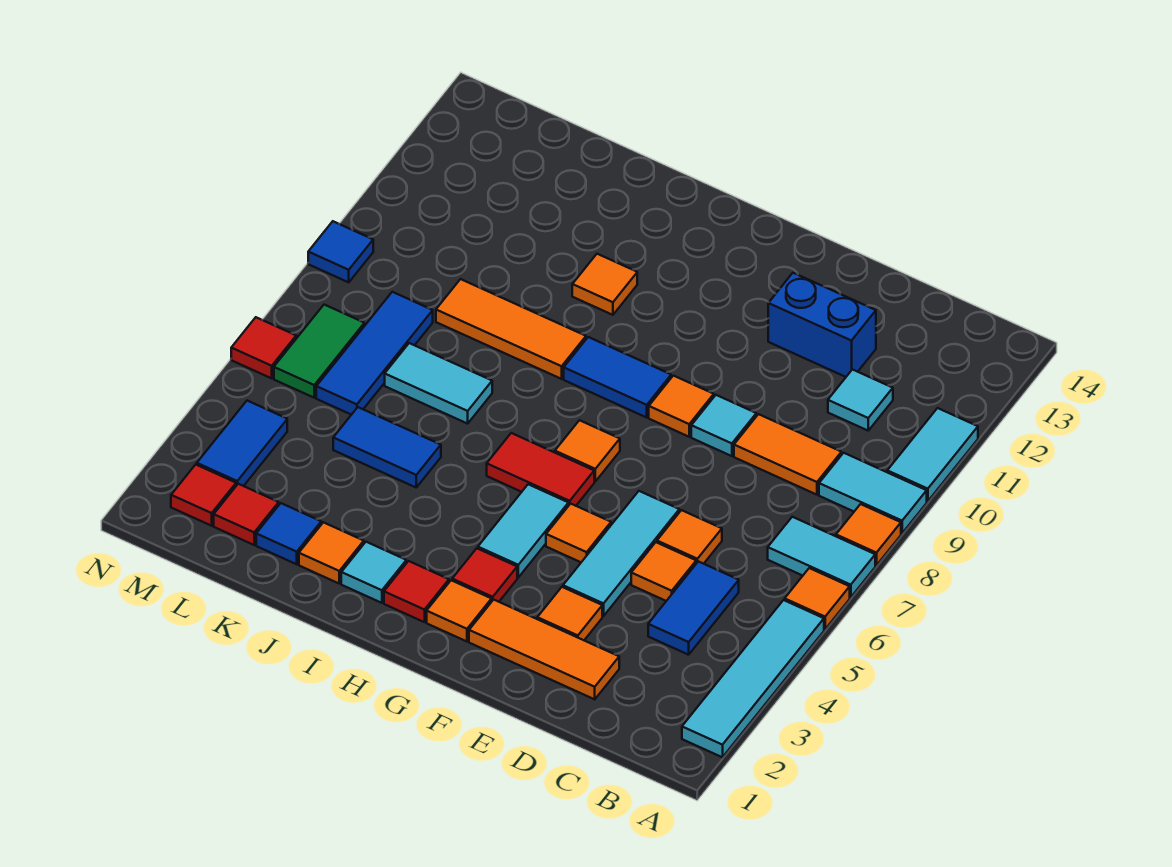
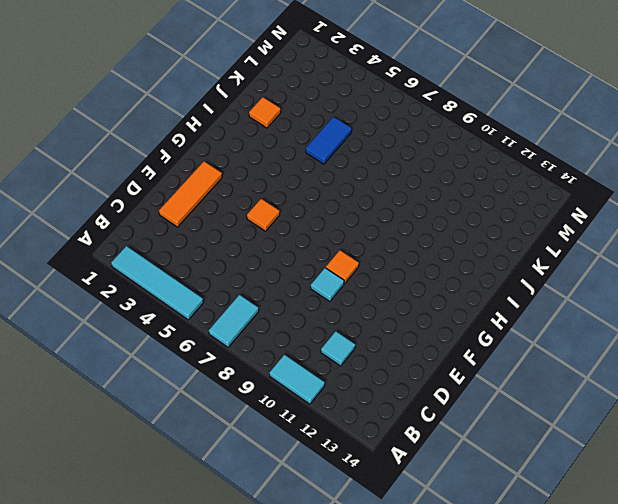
none -> orange tile A6 level 1
none -> orange tile A8 level 1
none -> cyan tile A9:B9 level 1
none -> blue tile C4:C5 level 1

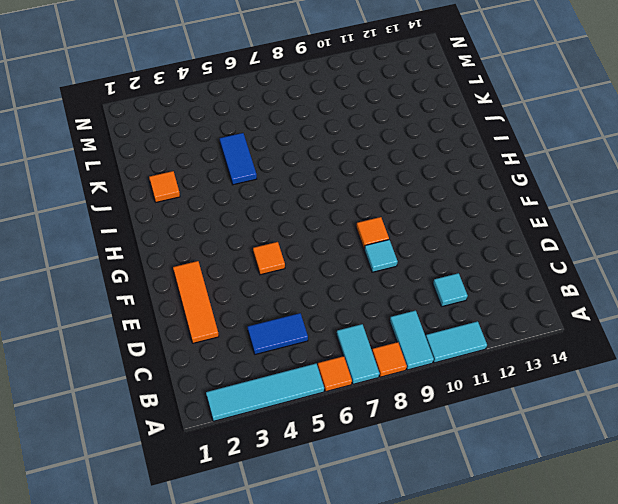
none -> orange tile C9:D9 level 1
none -> orange tile D5 level 1
none -> orange tile D6 level 1
none -> blue brick D12:E12 level 1

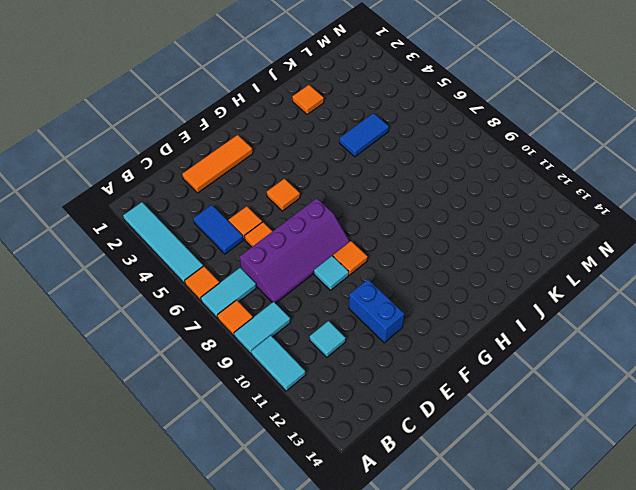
purple slope C7:F8 level 1 top 7 -> none
blue brick E11:E12 level 1 -> blue brick D12:E12 level 1
none -> orange tile C9:D9 level 1
none -> orange tile E3 level 1
none -> cyan tile E4:E6 level 1
none -> orange tile G2 level 1

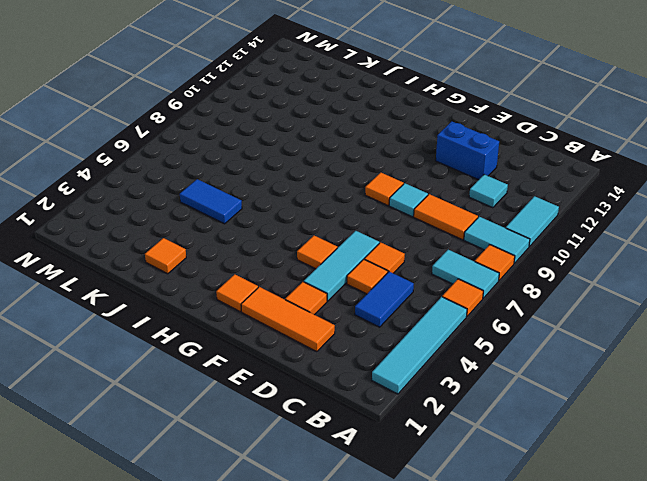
none -> red tile G3 level 1
none -> cyan tile G4:G5 level 1
none -> red tile G6:H6 level 1
none -> orange tile G7 level 1

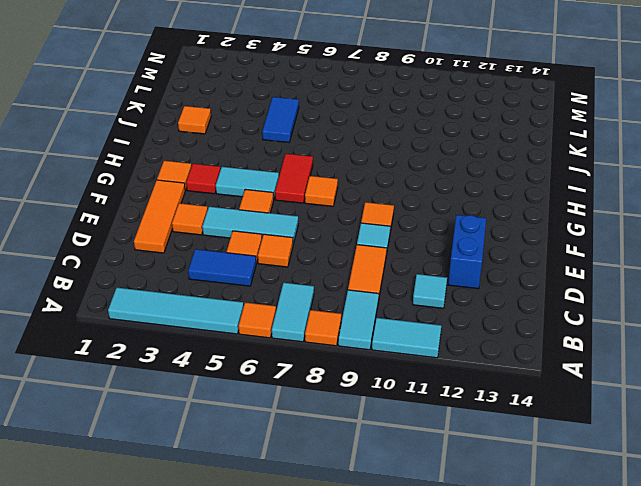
none -> blue tile G9:H9 level 1
none -> red tile H2 level 1
none -> cyan tile I2 level 1
none -> orange tile I9:K9 level 1

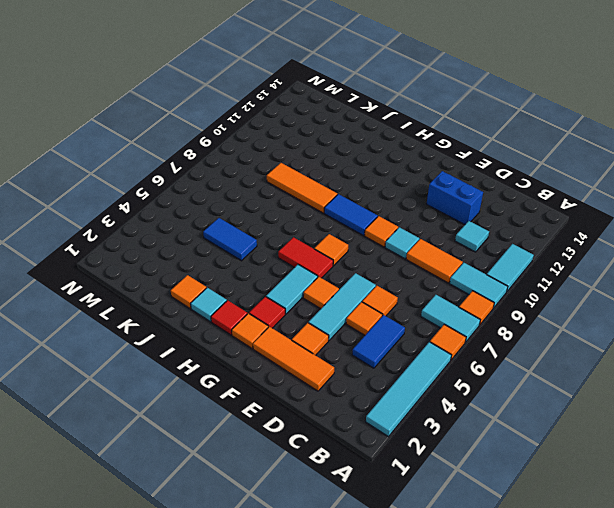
none -> orange tile I11 level 1
none -> cyan tile J7:K7 level 1
none -> blue tile K2 level 1
none -> red tile L2 level 1

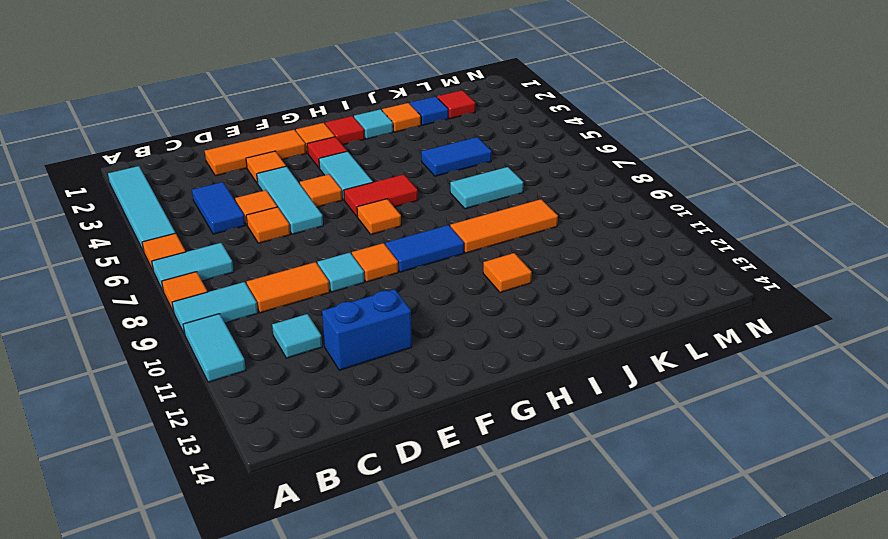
none -> blue tile L6:L8 level 1
none -> red tile M2 level 1
none -> blue tile M3:M4 level 1
none -> green tile M6:M7 level 1

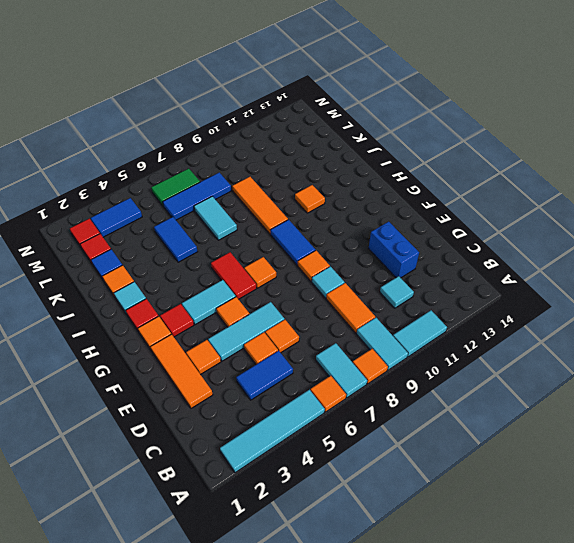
none -> red tile N6 level 1
none -> blue tile N9 level 1

